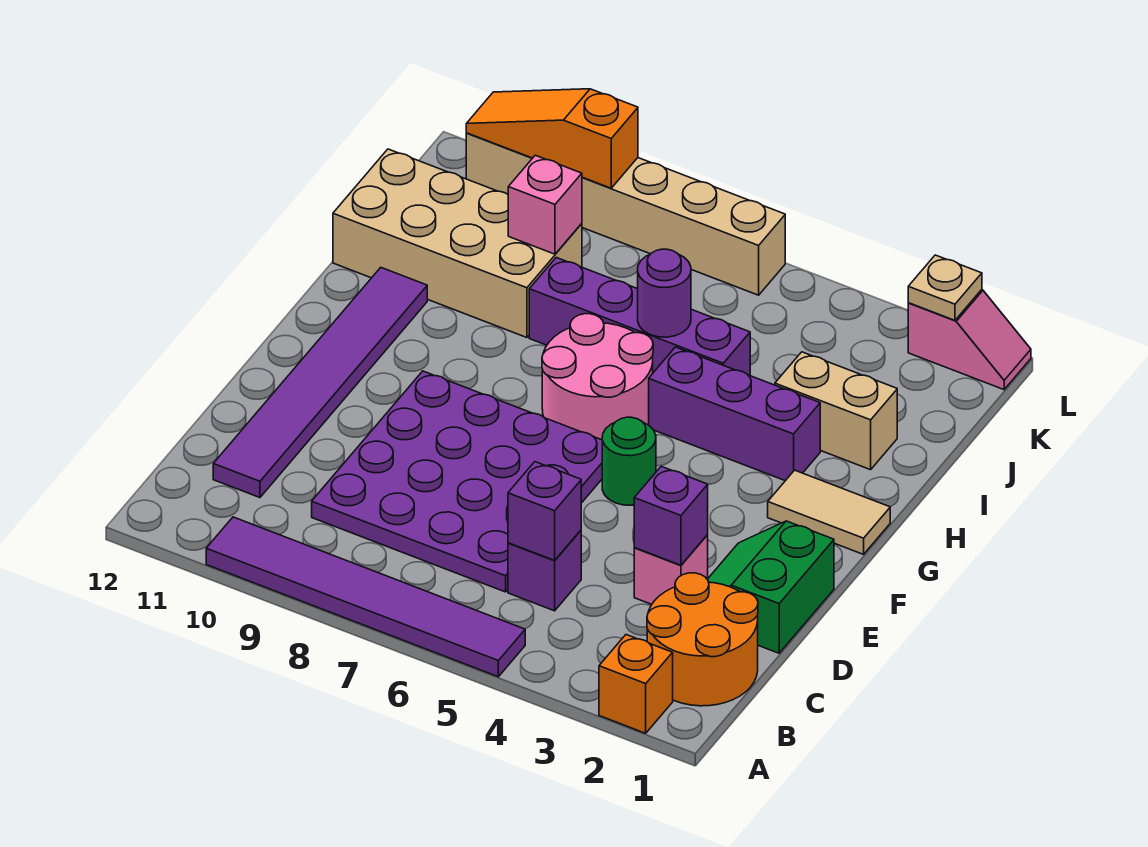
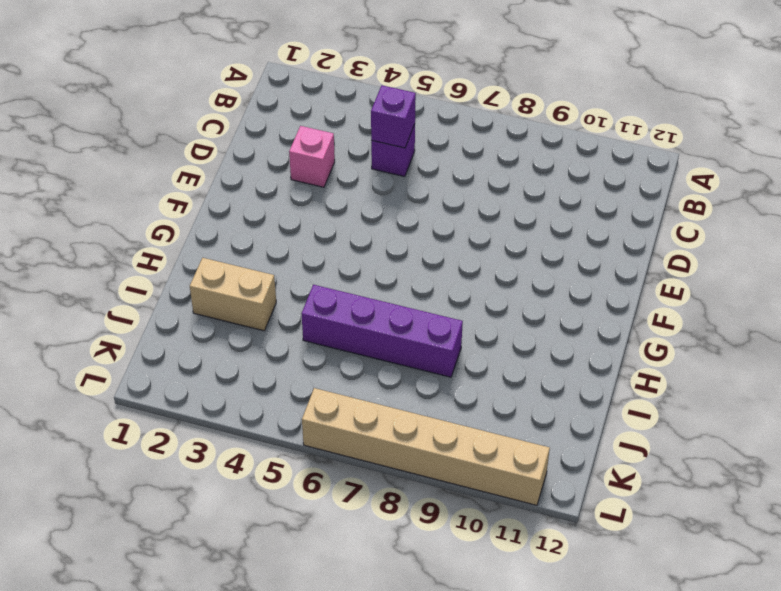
none -> orange brick A2 level 1
none -> purple tile A5:A10 level 1
none -> orange round brick B1:C2 level 1

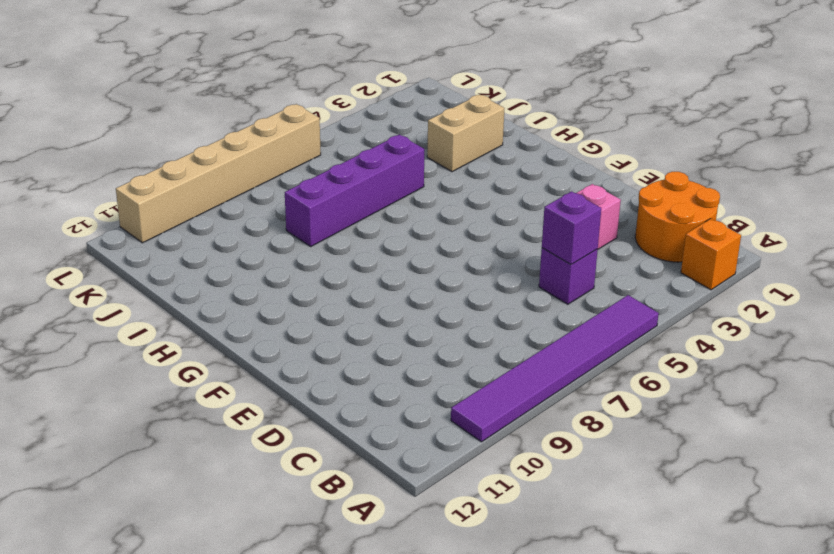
none -> purple plate C6:F9 level 1
none -> purple tile C11:H11 level 1
none -> green slope D1:E2 level 1 top 1

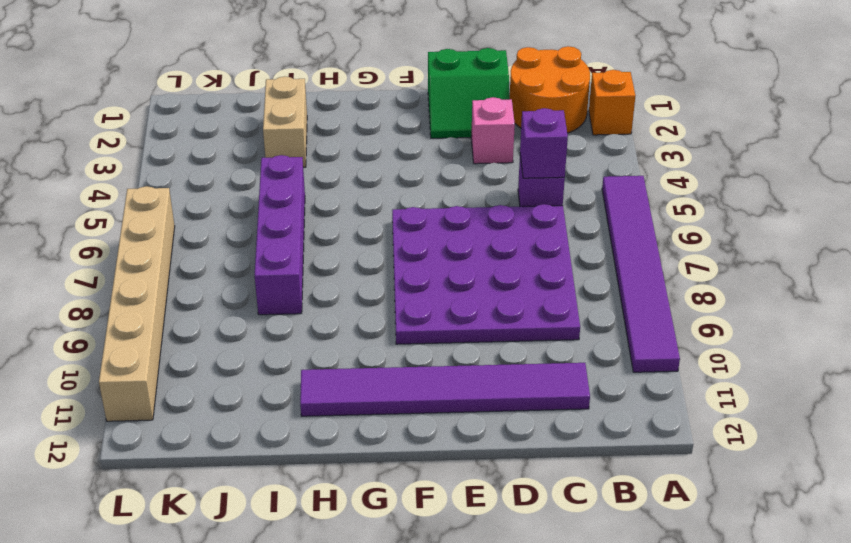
none -> green round brick F5 level 1
none -> tan tile G1:G2 level 1
none -> pink round brick G6:H7 level 1

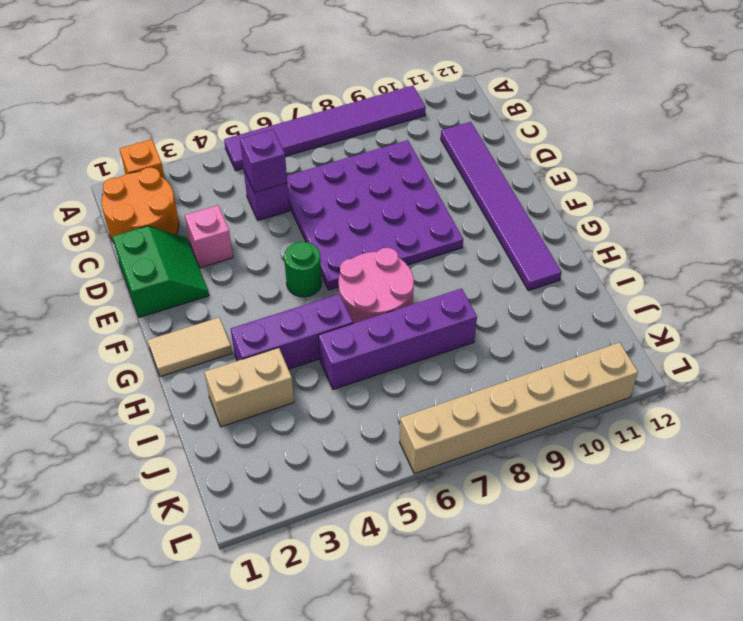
none -> tan brick I9:J12 level 1
none -> pink slope L1:L2 level 1 top 2
none -> purple brick D3 level 2

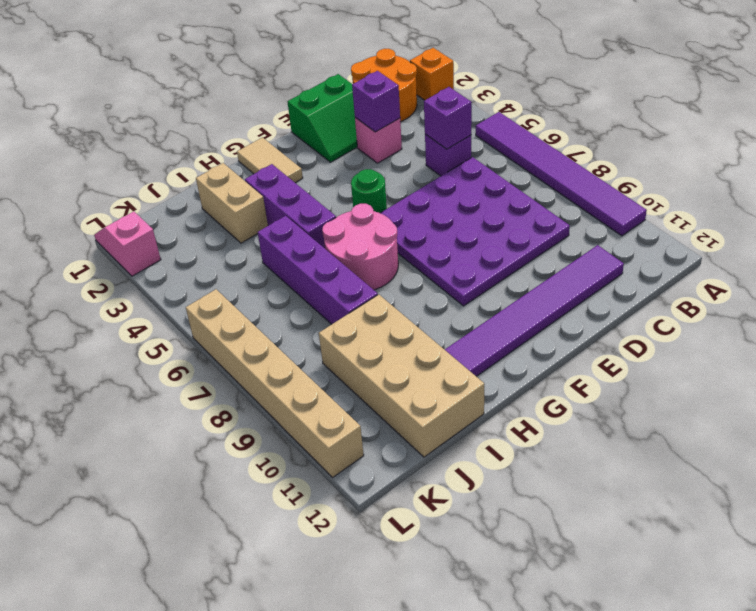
none -> purple round brick I6 level 2
none -> pink brick J9 level 2
none -> tan plate L2 level 2

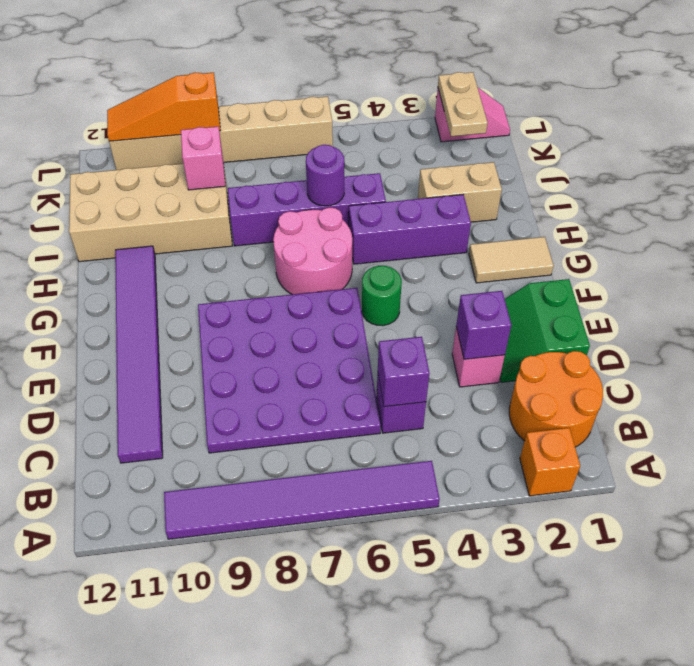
tan plate K2:L2 level 2 -> tan plate L2 level 2

